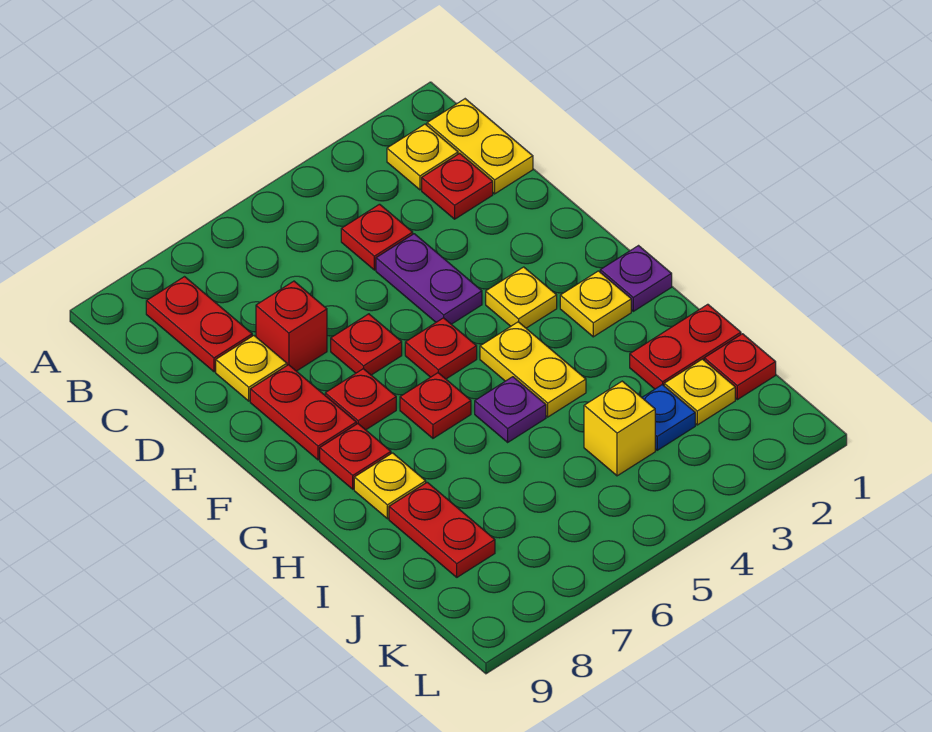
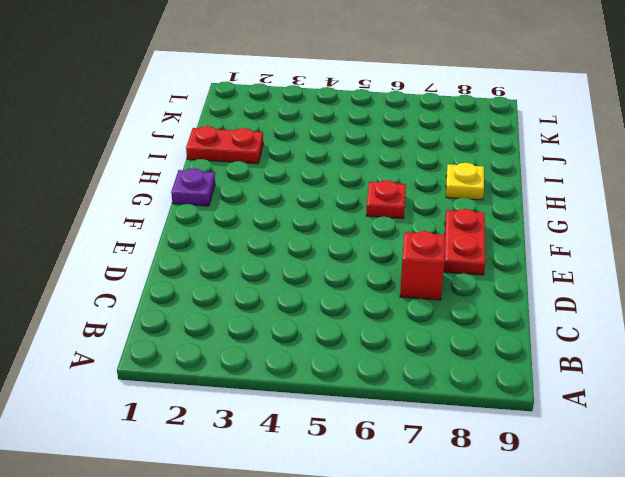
none -> yellow plate B1:C1 level 1
none -> yellow plate B2 level 1
none -> red plate B8:C8 level 1

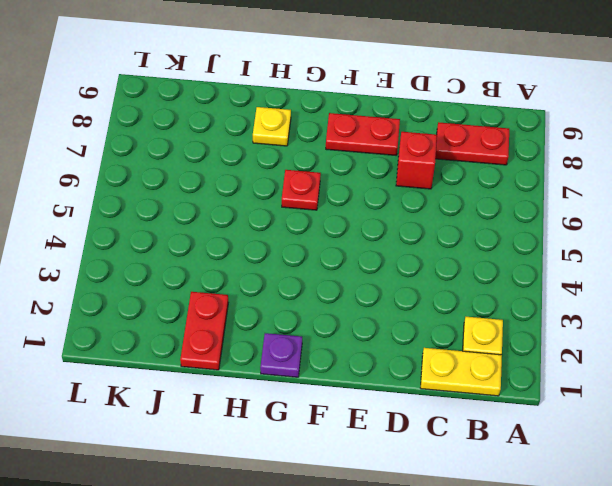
none -> red plate C2 level 1
none -> red plate C4 level 1
none -> purple plate D4:E4 level 1

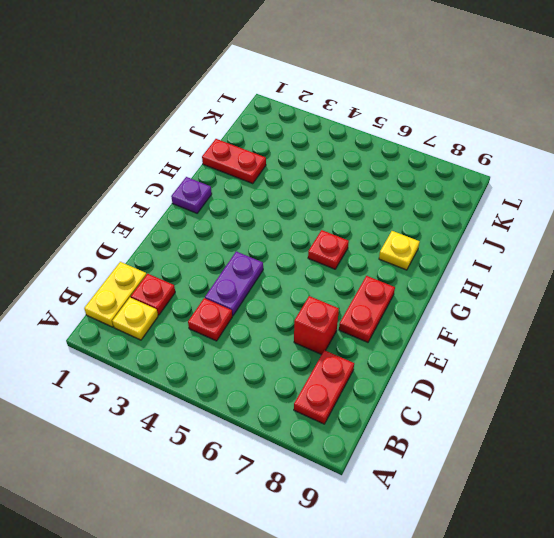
none -> yellow plate D8 level 1
none -> red plate E6 level 1
none -> yellow plate F3 level 1

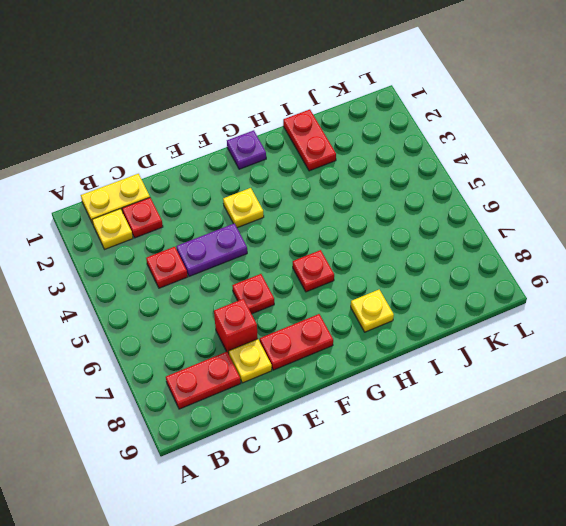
none -> red plate F5 level 1
none -> red plate F7 level 1
none -> yellow plate G2 level 1

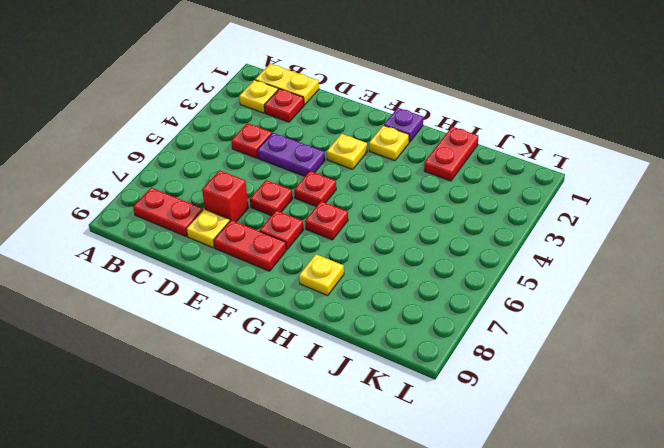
none -> yellow plate G4:H4 level 1
none -> red plate G8 level 1
none -> purple plate H5 level 1

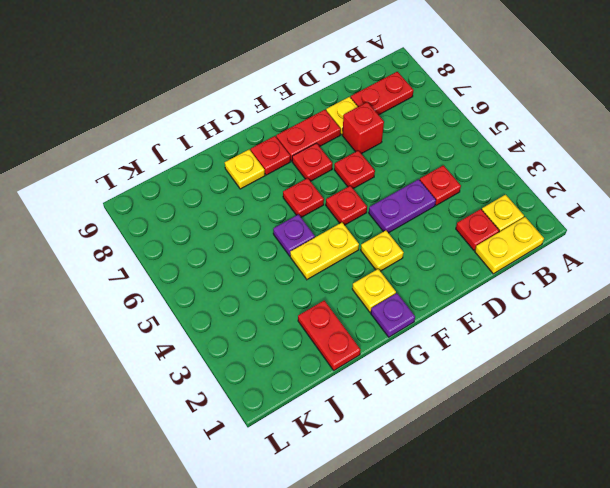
none -> red plate I8:J8 level 1
none -> red plate J1 level 1
none -> yellow plate J2 level 1

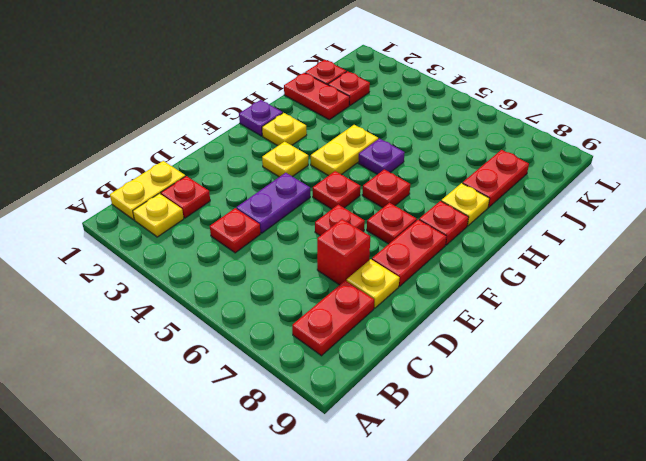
red plate J2 level 1 -> yellow plate J2 level 1
none -> blue plate J3 level 1
none -> yellow brick J4 level 1

